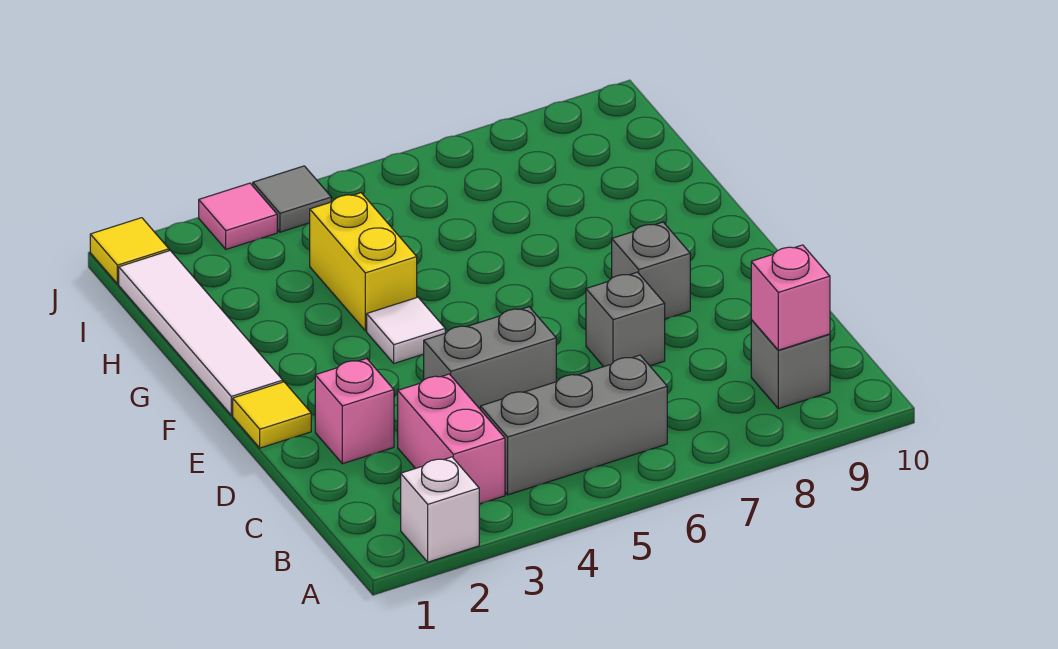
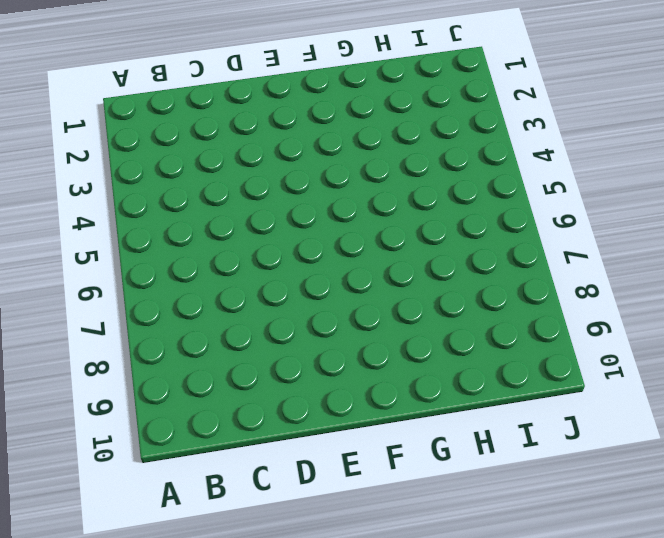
none -> white brick A2 level 1
none -> pink brick B3:C3 level 1
none -> grey brick B4:B6 level 1

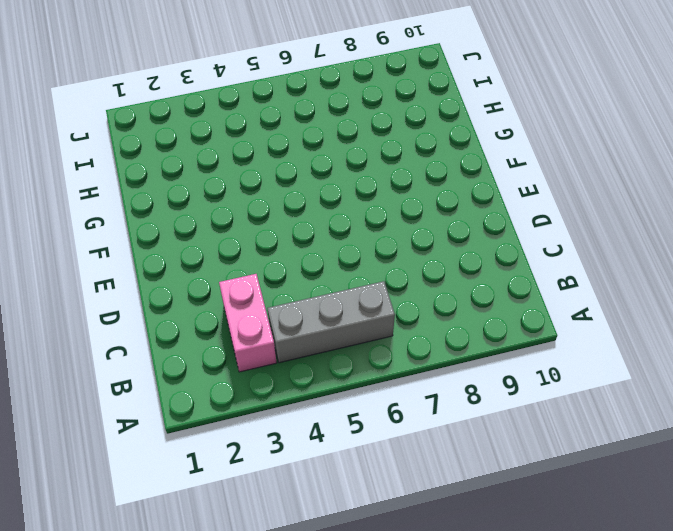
none -> white brick A2 level 1
none -> grey brick B9 level 1
none -> pink brick D2 level 1

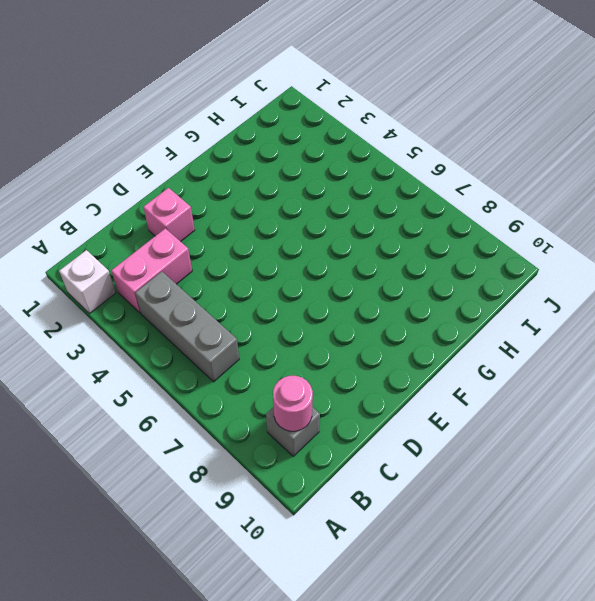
pink round brick B9 level 2 -> pink brick B9 level 2
none -> grey brick D4:D5 level 1
none -> grey brick D7 level 1
none -> yellow tile E1 level 1

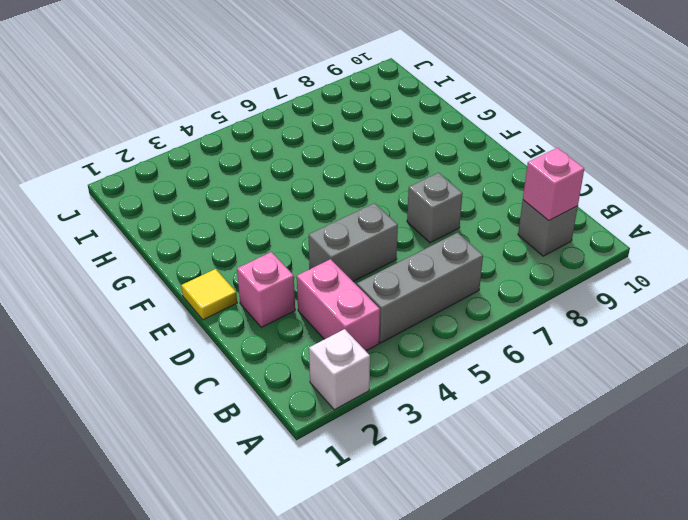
none -> grey brick E8 level 1
none -> white tile F1:I1 level 1
none -> white tile F4 level 1

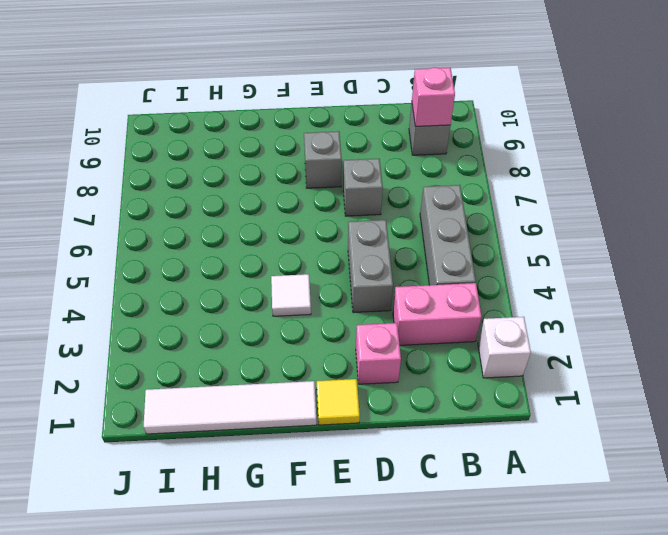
none -> yellow brick G4:H4 level 1
none -> yellow tile J1 level 1
none -> pink tile J3 level 1

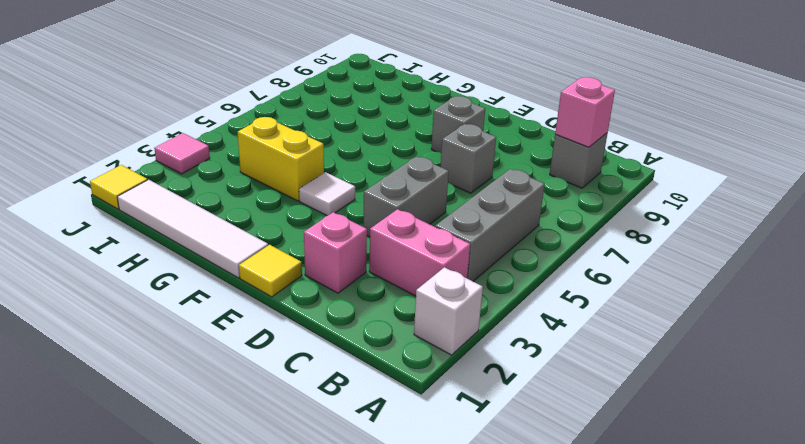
none -> grey tile J4 level 1

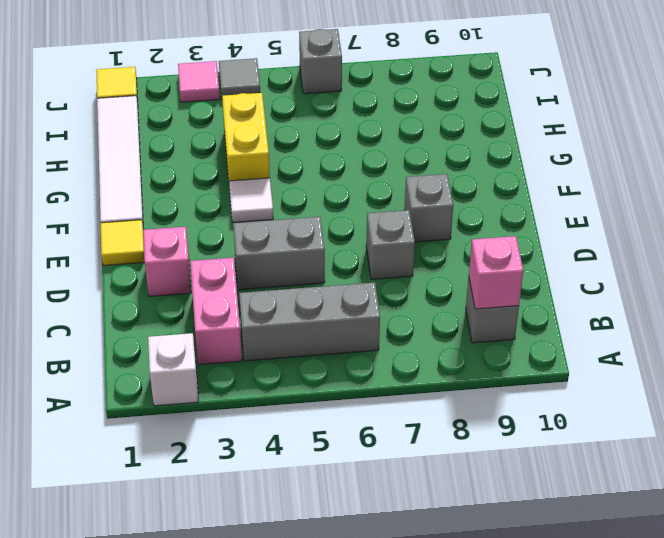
grey brick J6 level 1 -> none

